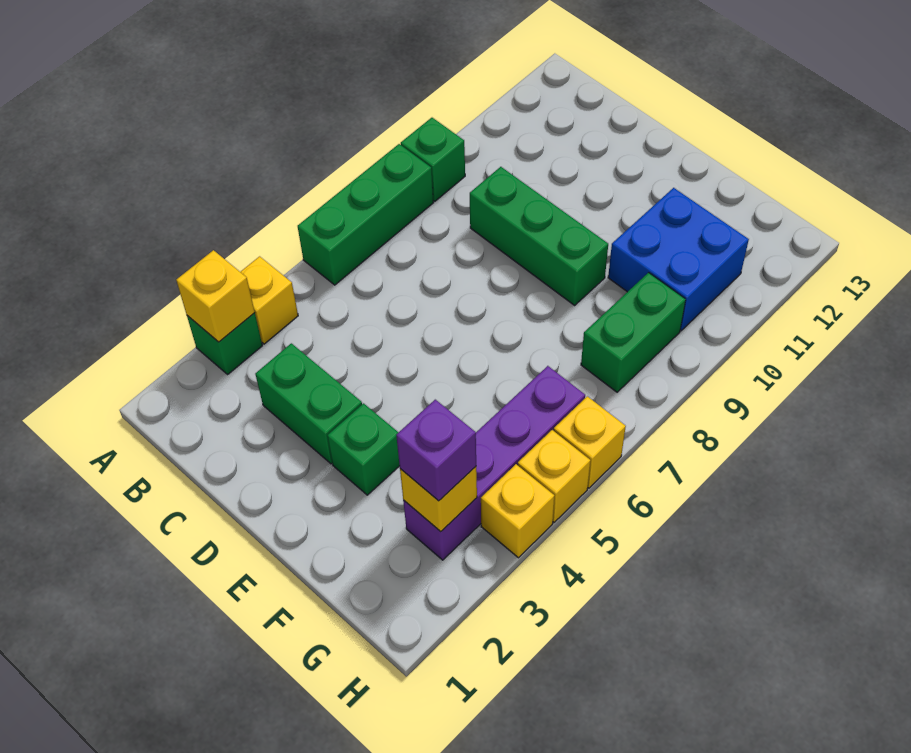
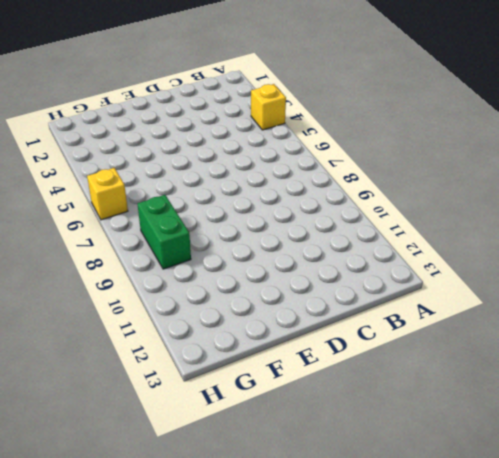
none -> green brick A3 level 1
none -> green brick A6:A8 level 1
none -> green brick A9 level 1

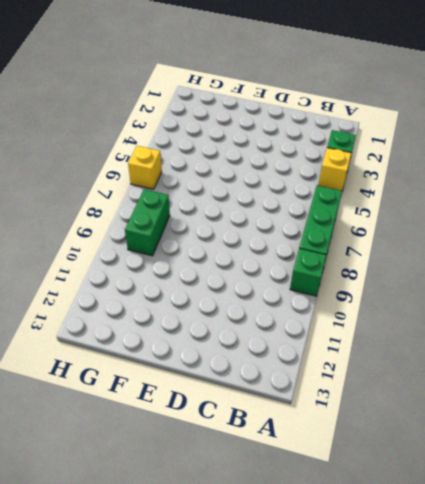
none -> green brick C3:D3 level 1
none -> green brick C9:E9 level 1
none -> green brick E3 level 1

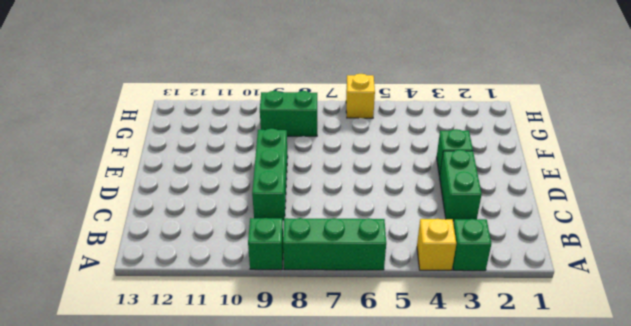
none -> blue brick F10:G11 level 1
none -> purple brick G3:G6 level 1
none -> yellow brick H4 level 1

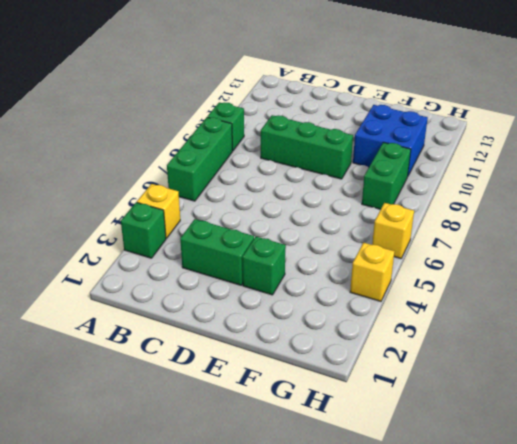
none -> purple brick G3:G6 level 1
none -> yellow brick H5 level 1
none -> yellow brick A3 level 2

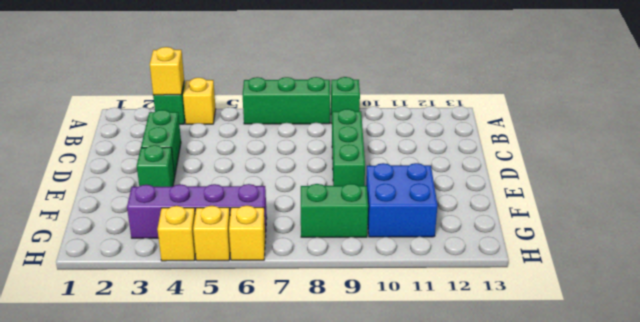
none -> yellow brick G3 level 2
none -> purple brick G3 level 3

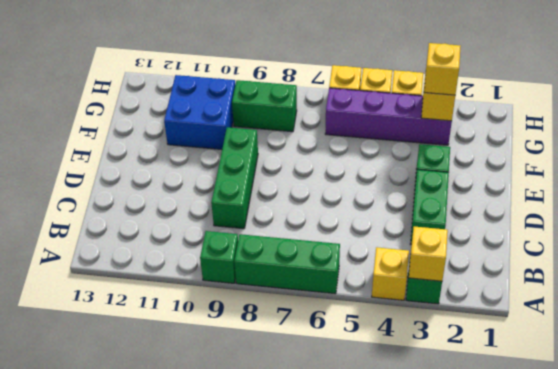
yellow brick G3 level 3 -> purple brick G3 level 3

